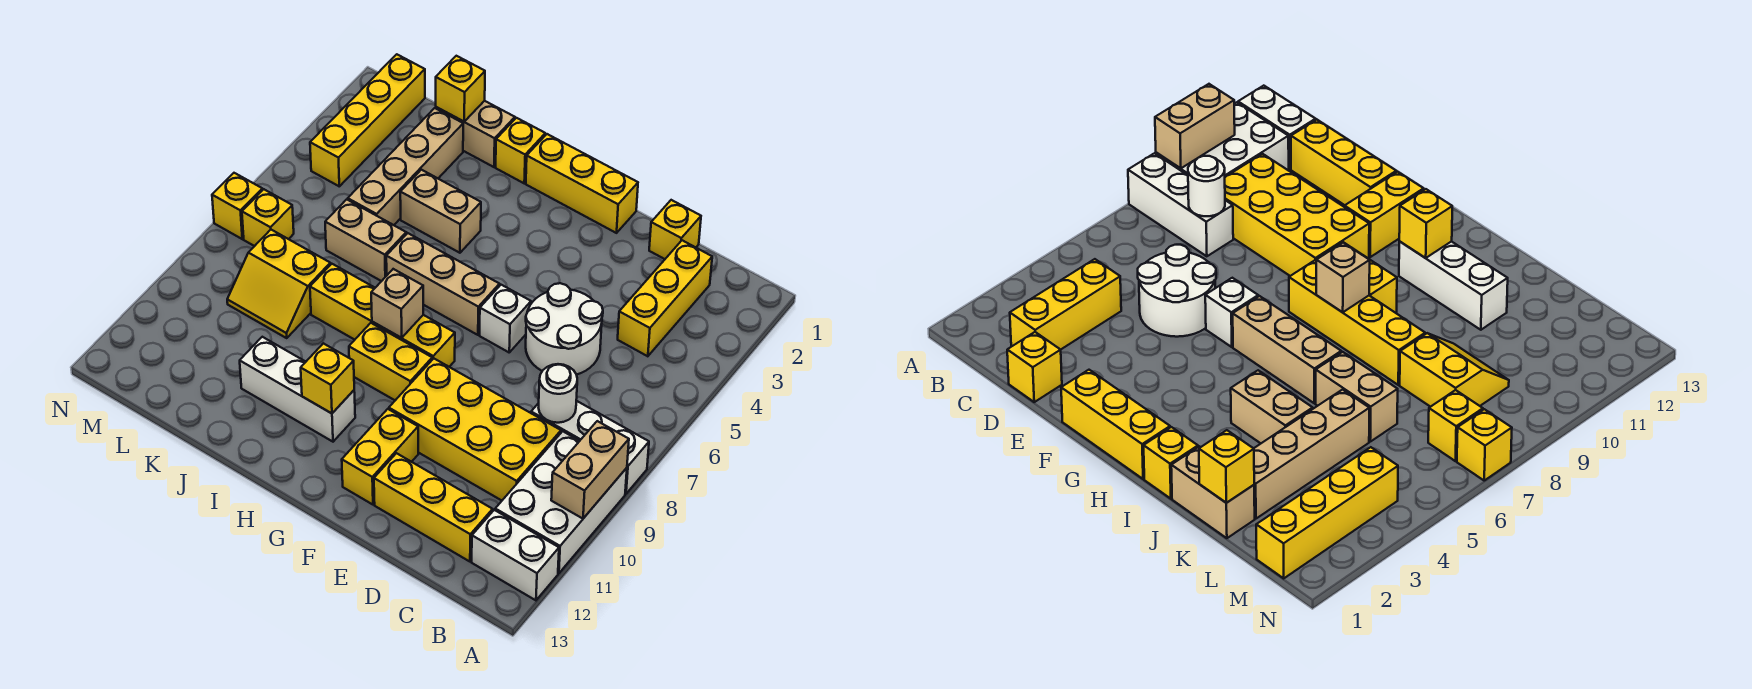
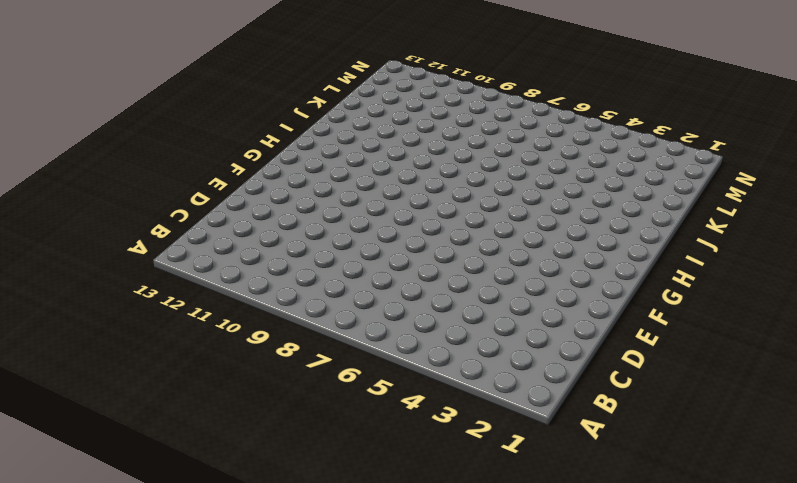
none -> white brick A8:C8 level 1
none -> white brick A9:B11 level 1
none -> white brick A12:B12 level 1

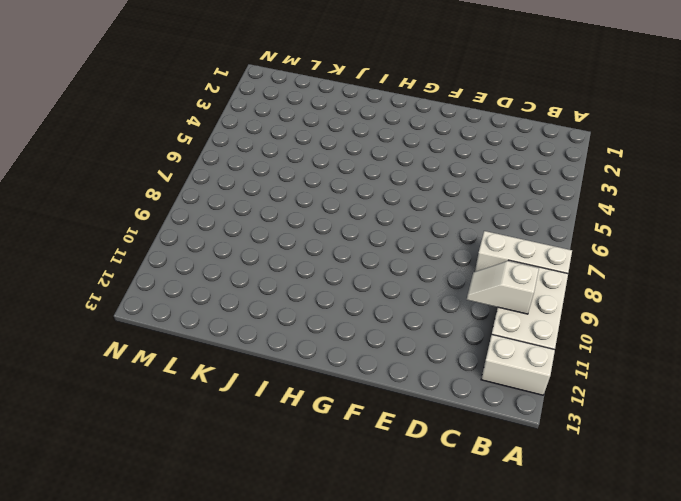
white slope B10:C10 level 2 top B -> none
none -> yellow brick C2:C4 level 1
none -> yellow brick C9:F10 level 1
none -> yellow brick C12:E12 level 1

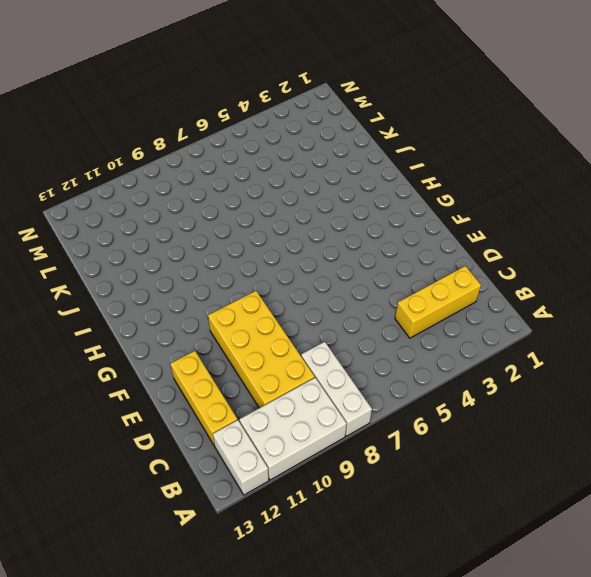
none -> yellow brick D1 level 1
none -> white round brick D5:E6 level 1
none -> yellow brick F1:H1 level 1

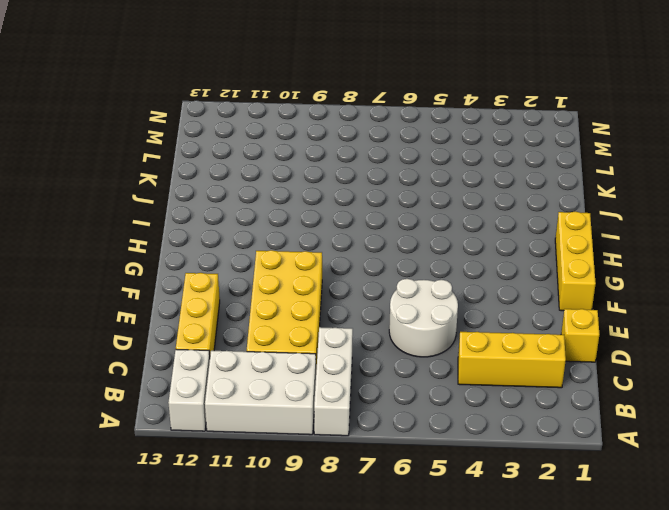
none -> white brick F6 level 1
none -> yellow brick F11:F12 level 1
none -> tan brick G6:I6 level 1

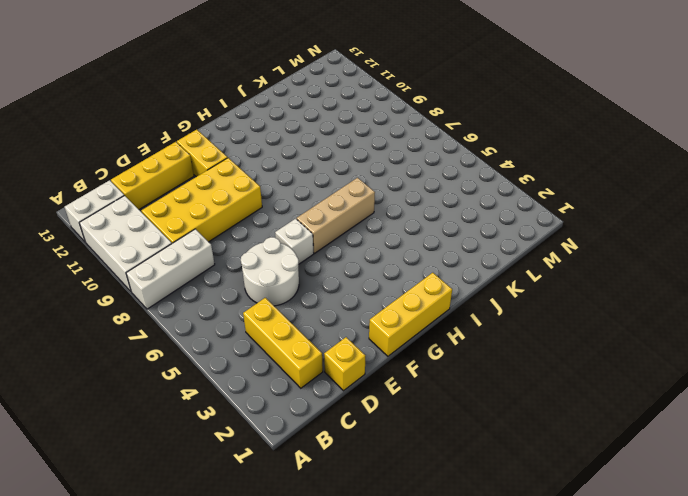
none -> yellow brick G8:J8 level 1
none -> yellow brick G9:H9 level 1
none -> white brick H11:J11 level 1

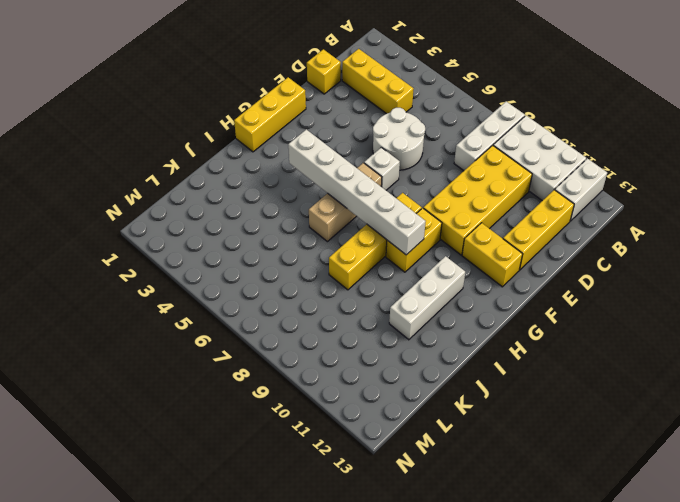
white brick H4:H9 level 2 -> tan brick H8 level 2
none -> yellow brick I1 level 1
none -> tan brick I4:J4 level 1
none -> tan brick J1:K1 level 1

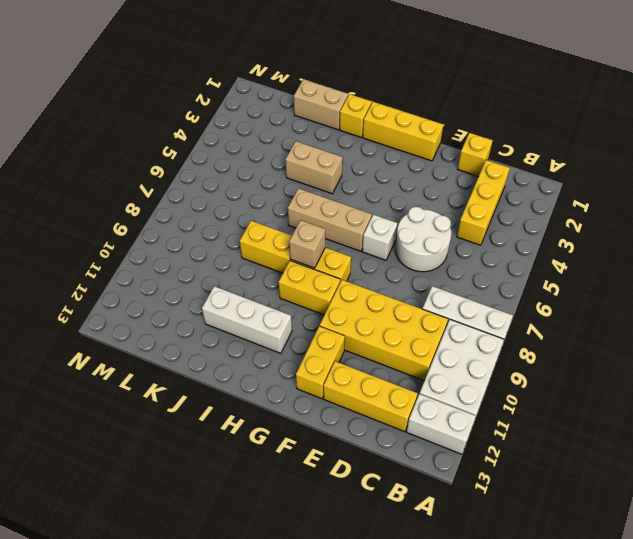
none -> tan brick J6:K6 level 1
none -> tan brick K2:K5 level 1
none -> yellow slope K8:L9 level 1 top 8

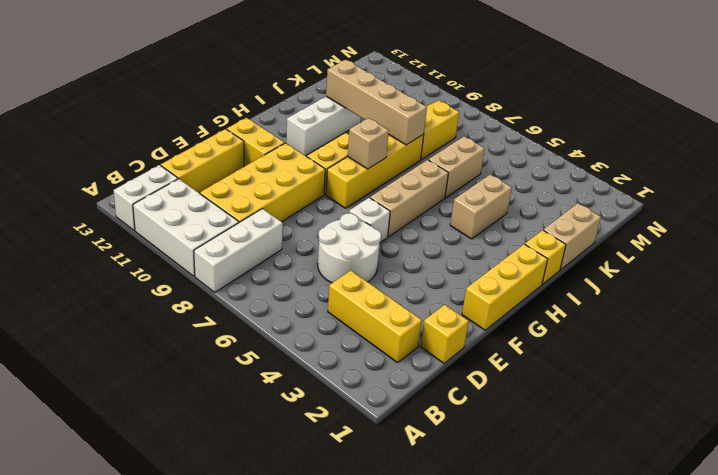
tan brick J8:J11 level 2 -> tan brick K2:K5 level 1
none -> yellow brick M1:M4 level 1
none -> yellow brick M7 level 1
none -> yellow brick N7 level 1

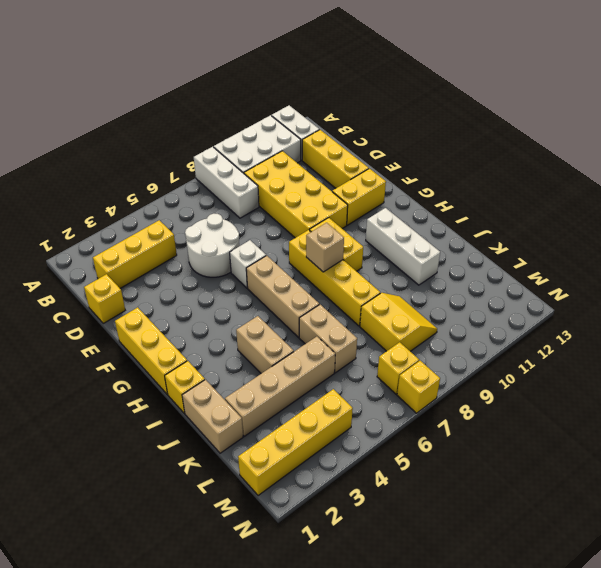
none -> tan brick A9:A10 level 2
none -> white round brick C8 level 2
none -> yellow brick H11 level 2

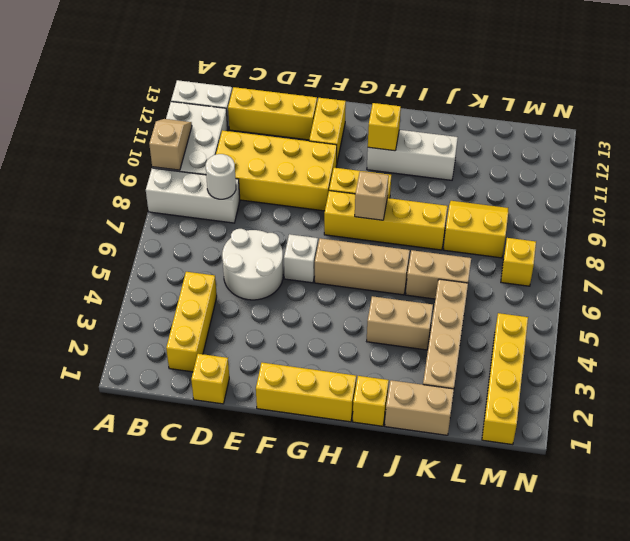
tan slope A9:A10 level 2 top 9 -> tan brick A9:A10 level 2
none -> yellow brick N7 level 1
none -> yellow brick K1 level 2

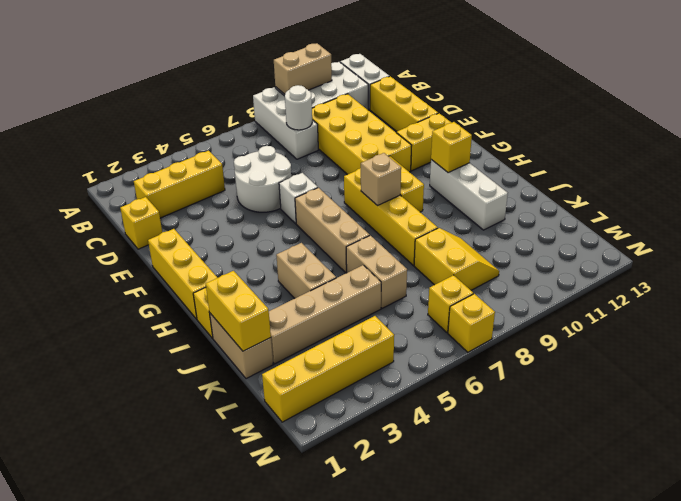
yellow brick J1:K1 level 2 -> yellow brick K1 level 2

